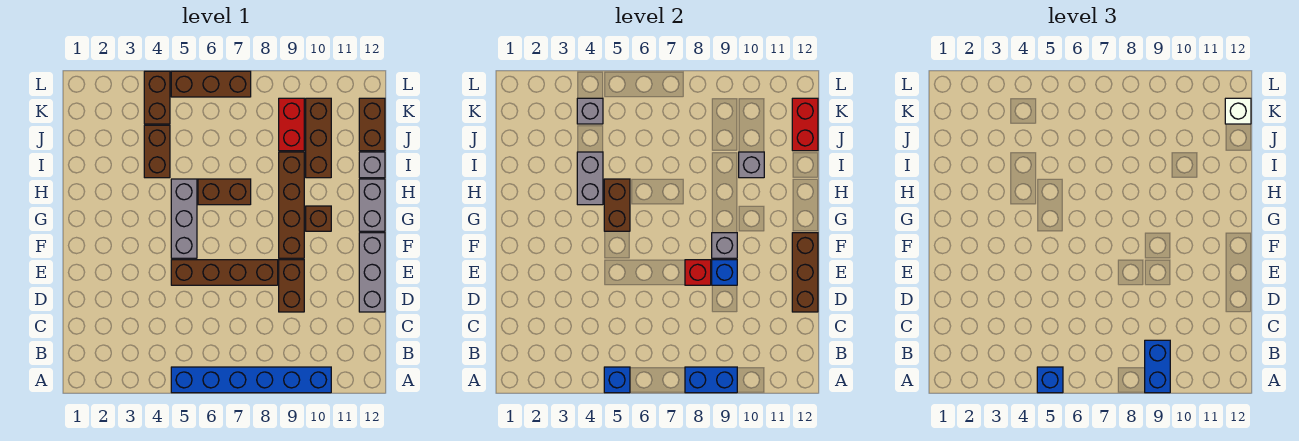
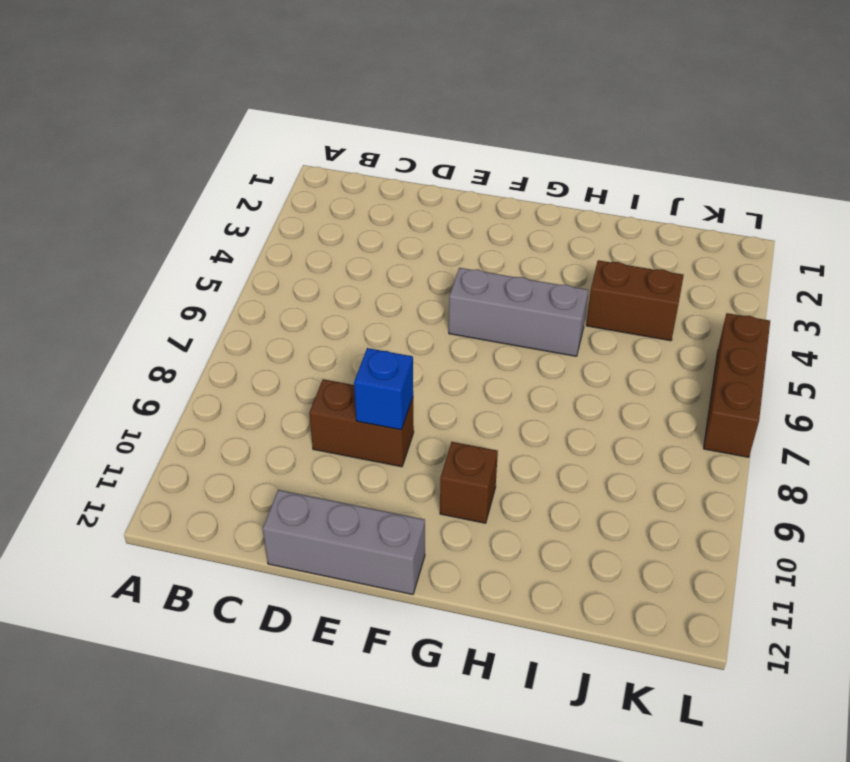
none -> blue brick A5:A10 level 1
none -> brown brick E5:E8 level 1
none -> brown brick F9:I9 level 1
none -> grey brick G12:H12 level 1

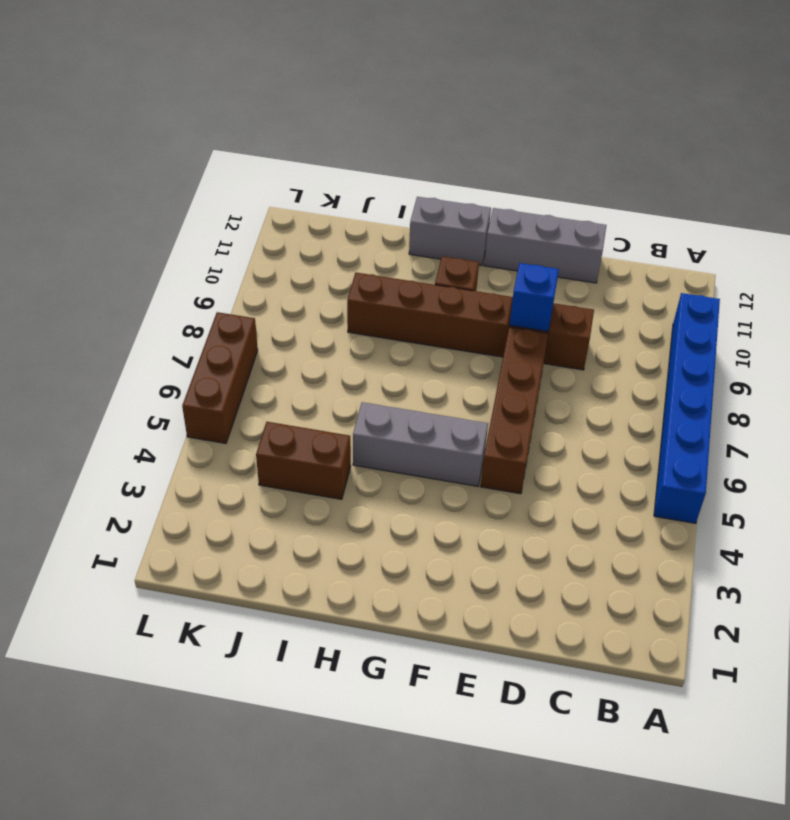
none -> brown brick H6:H7 level 1
none -> brown brick I10:K10 level 1
none -> grey brick I12 level 1
none -> red brick J9:K9 level 1

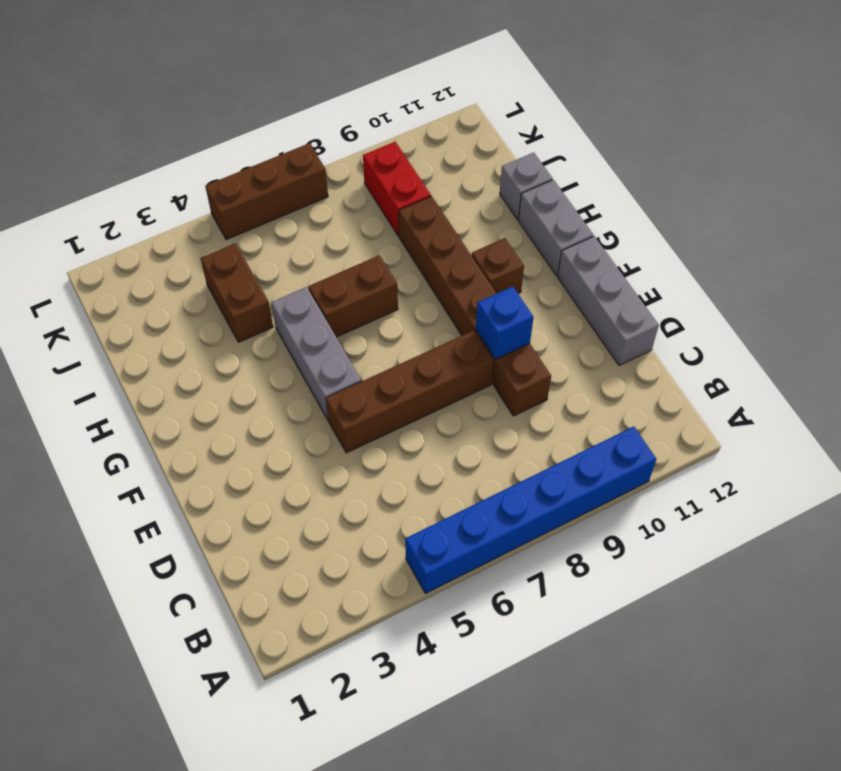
none -> brown brick I10:K10 level 1
none -> brown brick J12:K12 level 1
none -> brown brick K4:L4 level 1
none -> blue brick A5 level 2

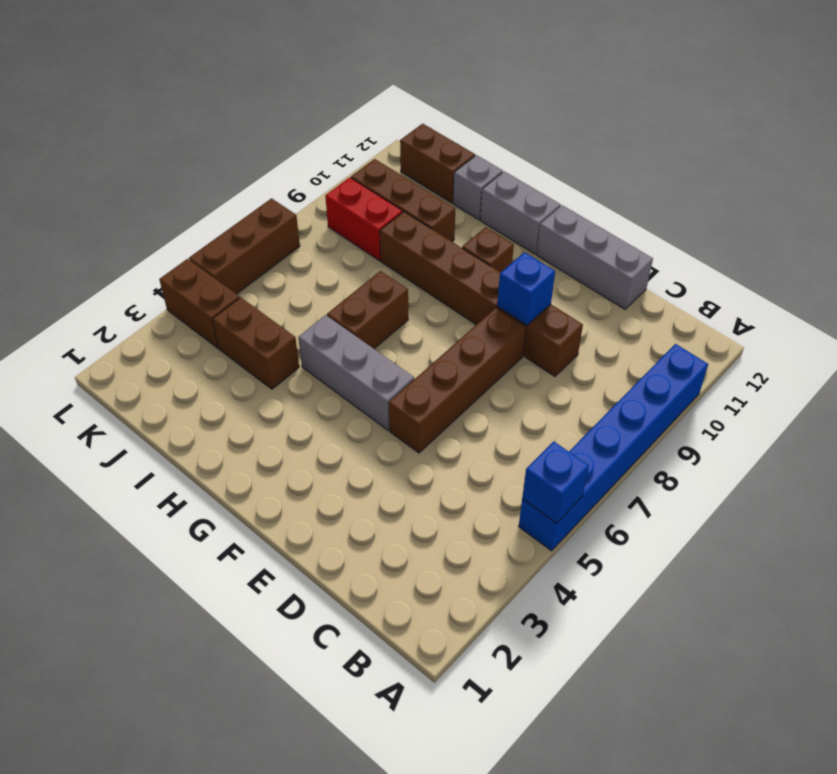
none -> blue brick A8:A9 level 2
none -> brown brick D12:F12 level 2
none -> red brick E8 level 2
none -> grey brick F9 level 2

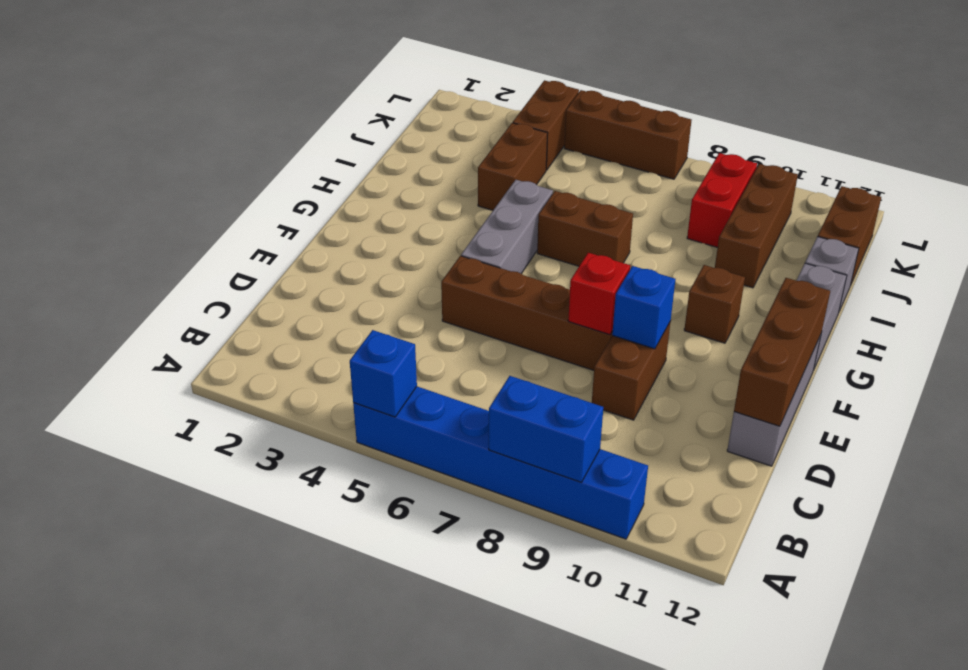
none -> brown brick F9:I9 level 1
none -> grey brick F9 level 2
none -> brown brick G5:H5 level 2
none -> grey brick H4:I4 level 2

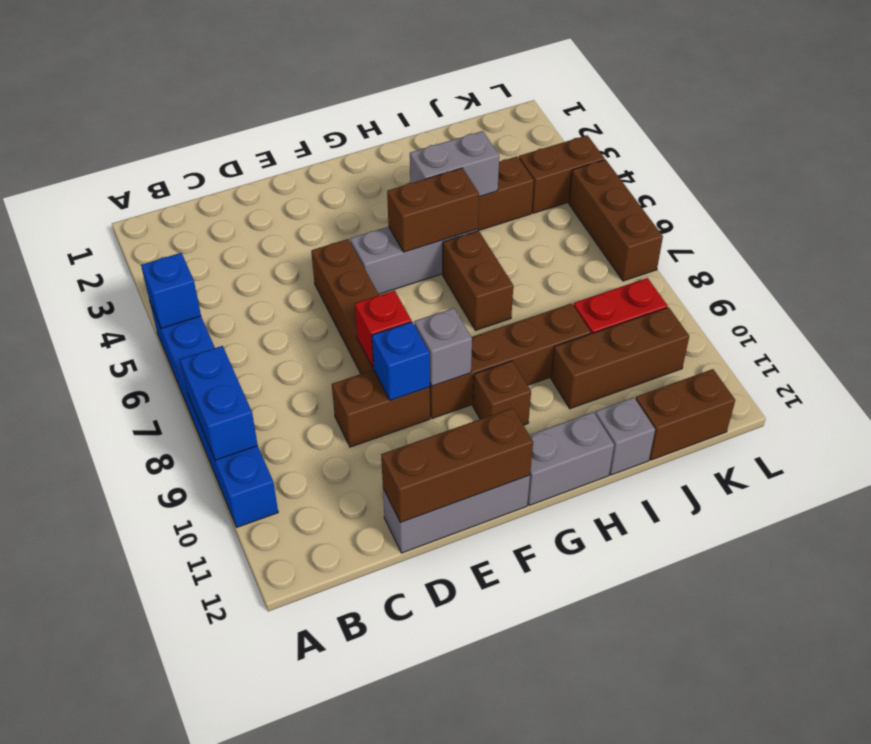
none -> grey brick I10 level 2
none -> red brick J12:K12 level 2
none -> grey brick K4 level 2
none -> blue brick A5 level 3

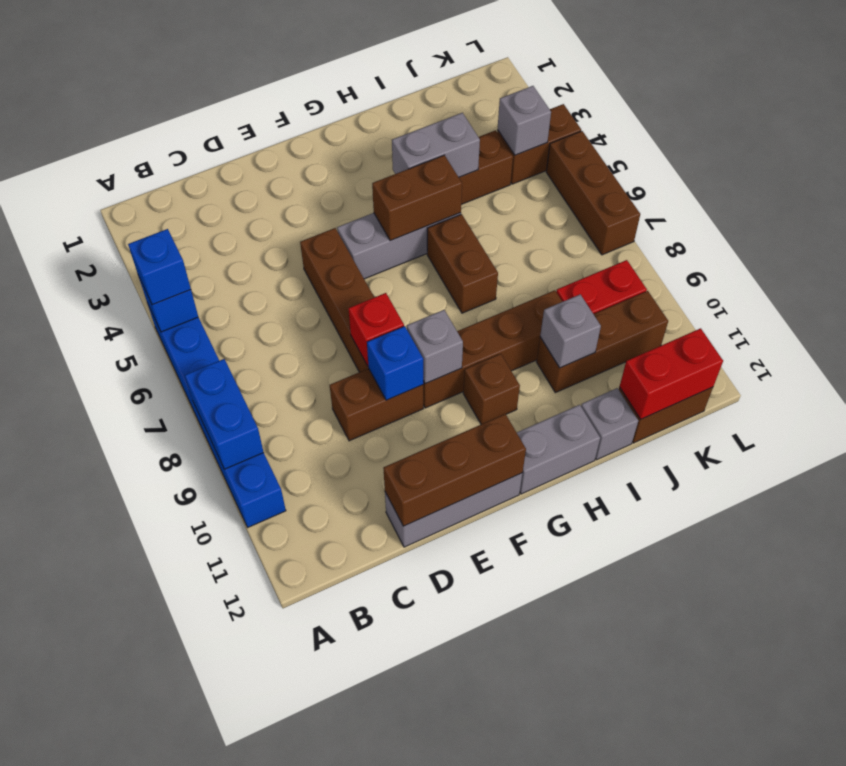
none -> blue brick A9:B9 level 3
none -> white brick K12 level 3

